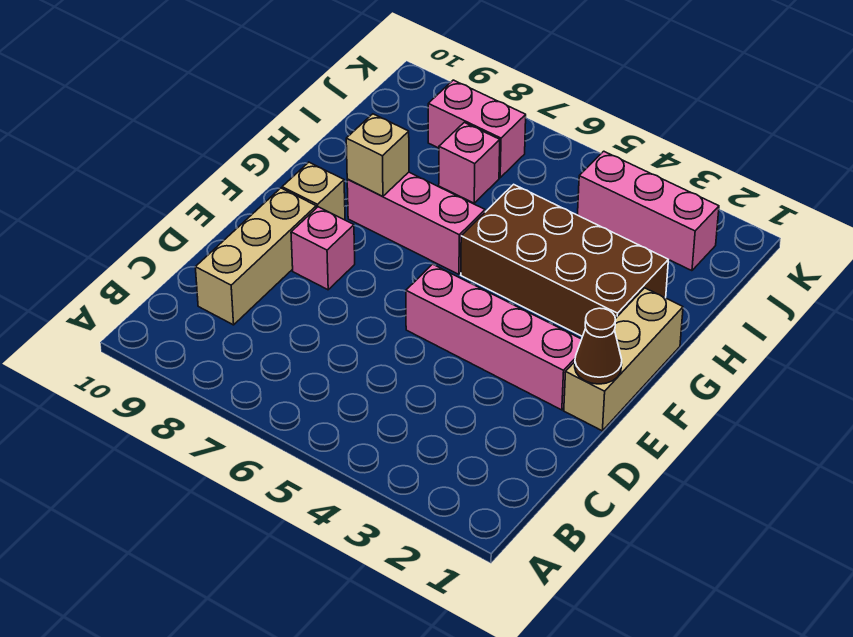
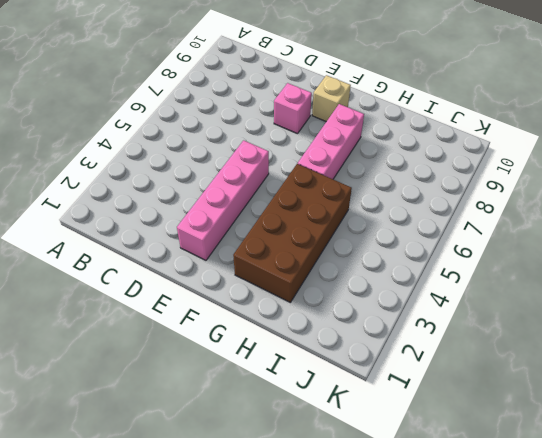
none -> tan brick C9:E9 level 1
none -> tan brick E1:G1 level 1
none -> pink brick I7 level 1

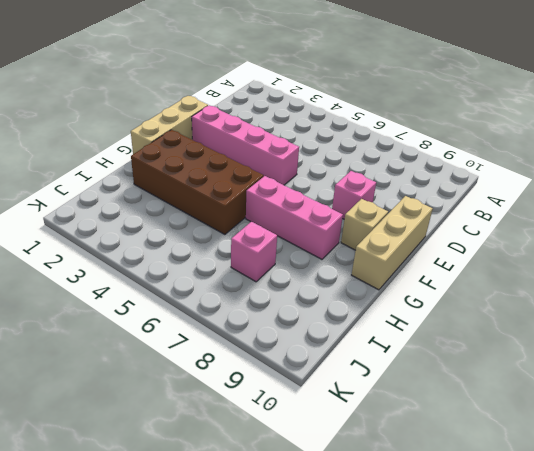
tan brick E10:G10 level 1 -> tan brick C9:E9 level 1
none -> pink brick J2:J4 level 1
none -> pink brick J7:J8 level 1
none -> brown cone E1 level 2

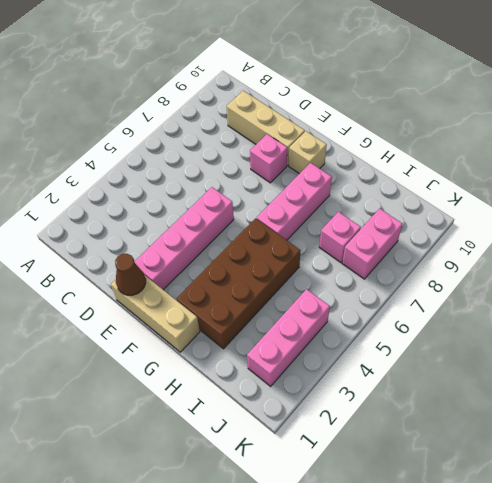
none -> tan brick G8 level 2

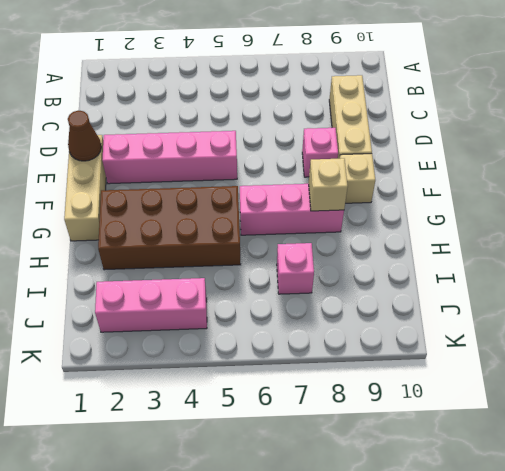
none -> pink brick J7:J8 level 1

